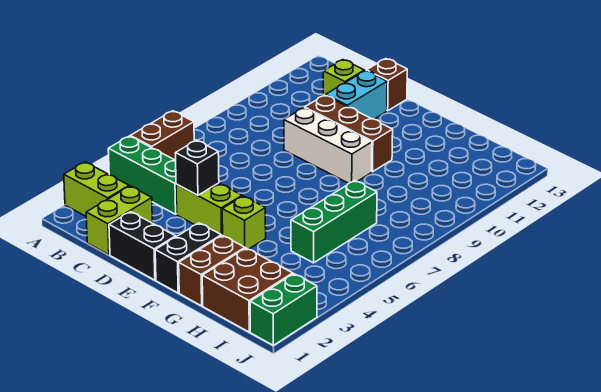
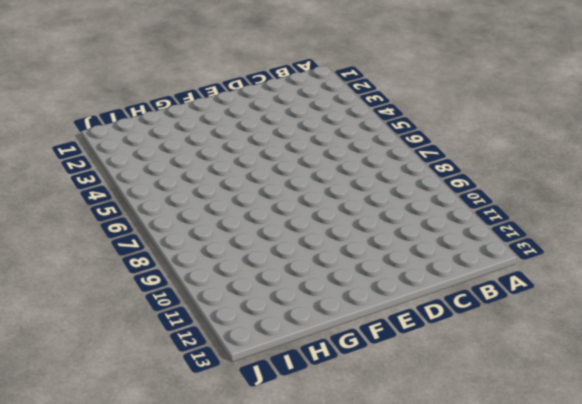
none -> lime brick A2:B2 level 1
none -> green brick A4:C4 level 1
none -> brown brick A5:A6 level 1

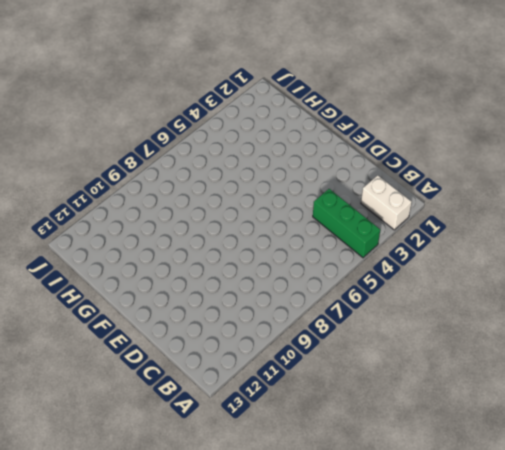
white brick A2:B2 level 1 -> lime brick A2:B2 level 1
none -> brown brick A5:A6 level 1
none -> lime brick C1:C2 level 1
none -> lime brick C12 level 1

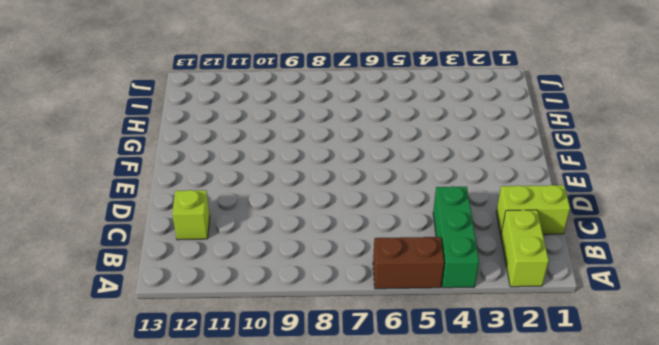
none -> black brick D1:E1 level 1
none -> lime brick D4:E4 level 1
none -> white brick D9:F9 level 1

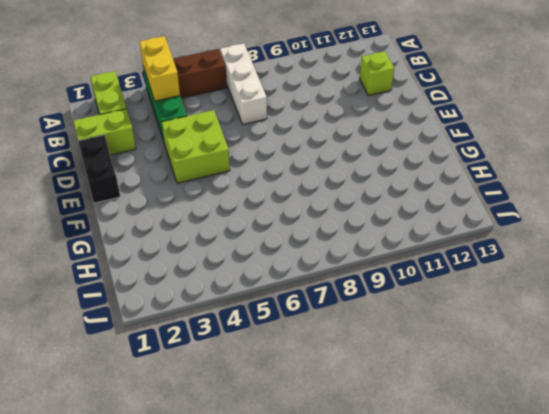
yellow brick A4:B4 level 2 -> none
white brick A7:C7 level 1 -> white brick D9:F9 level 1
lime brick D4:E5 level 1 -> lime brick D4:E4 level 1
none -> brown brick D10:F10 level 1
none -> cyan brick D11:D12 level 1
none -> brown brick D13 level 1

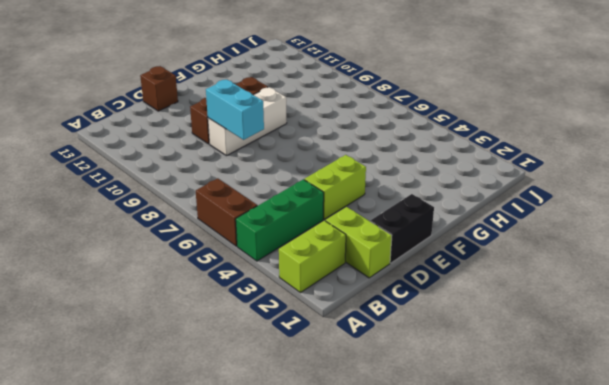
cyan brick D8:D9 level 2 -> cyan brick D11:D12 level 1
none -> lime brick C12 level 1
none -> black brick F1:F2 level 1
none -> lime brick F4 level 1

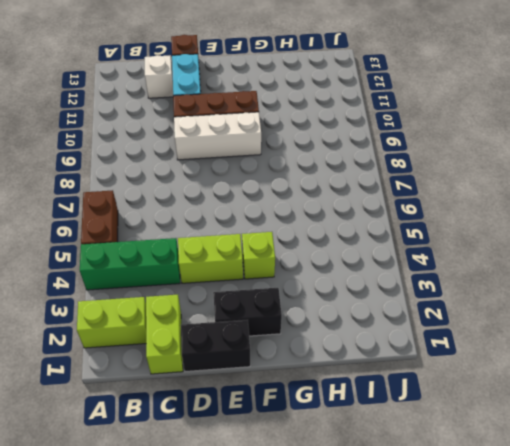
white brick C12 level 1 -> lime brick C12 level 1
black brick E2:F2 level 1 -> black brick F1:F2 level 1
none -> brown brick G1:G2 level 1
none -> brown brick H1:I2 level 1
none -> green brick H5:H7 level 1

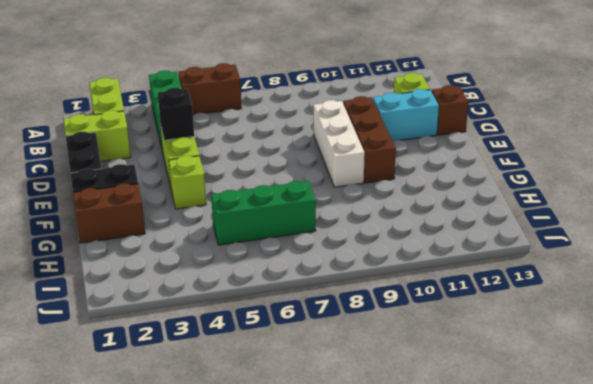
none -> brown brick H1:I2 level 1
none -> green brick J1:J2 level 1

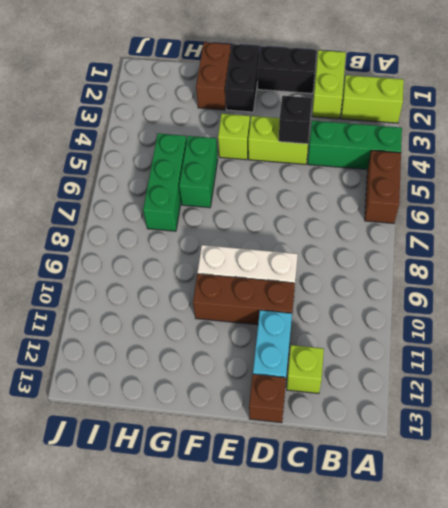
green brick G5:G6 level 1 -> green brick J1:J2 level 1
none -> brown brick H1:I2 level 1

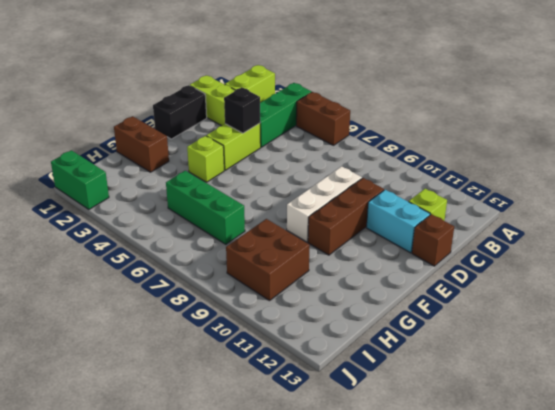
brown brick H9:I10 level 1 -> brown brick H1:I2 level 1
none -> black brick F1:F2 level 1

